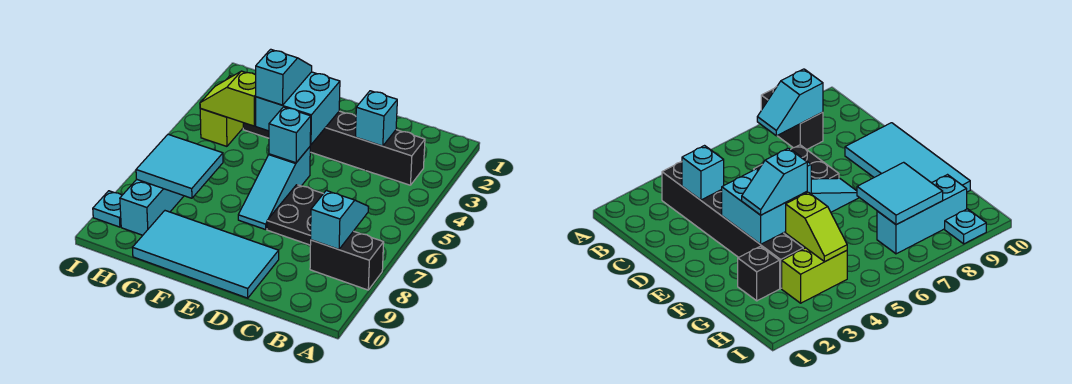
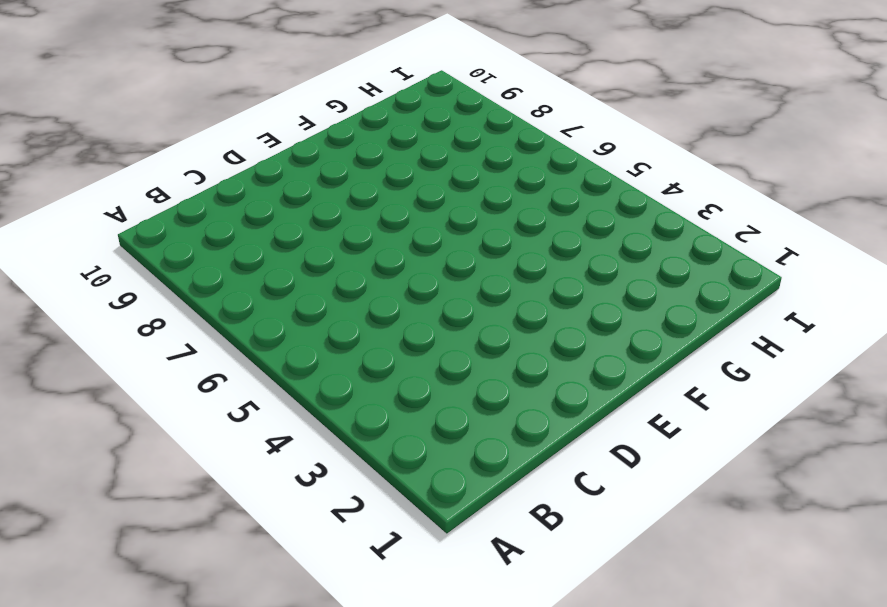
none -> black brick A8:B8 level 1
none -> black brick B3:G3 level 1
none -> black plate C6:D7 level 1

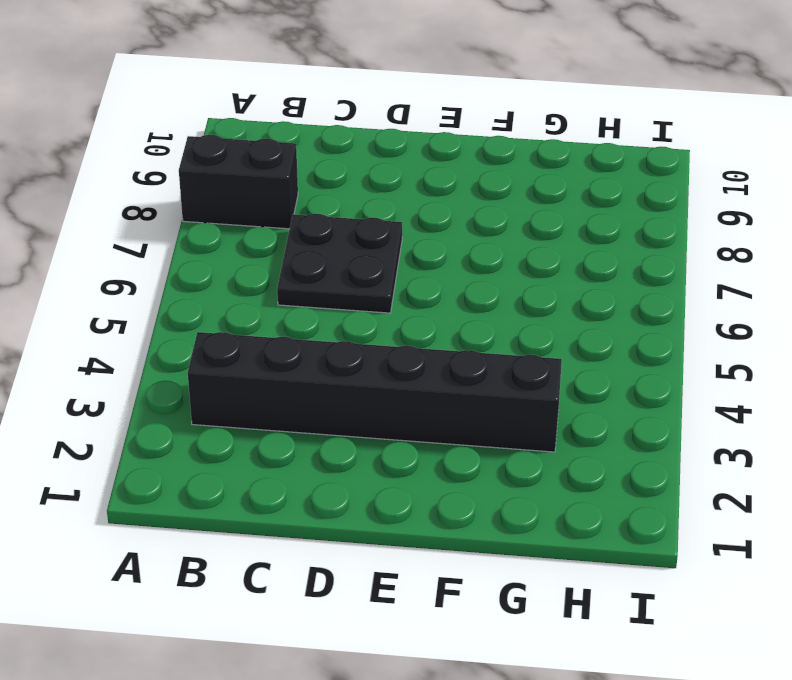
none -> cyan tile D9:G10 level 1
none -> cyan slope E5:E7 level 1 top 5
none -> black brick G2 level 1

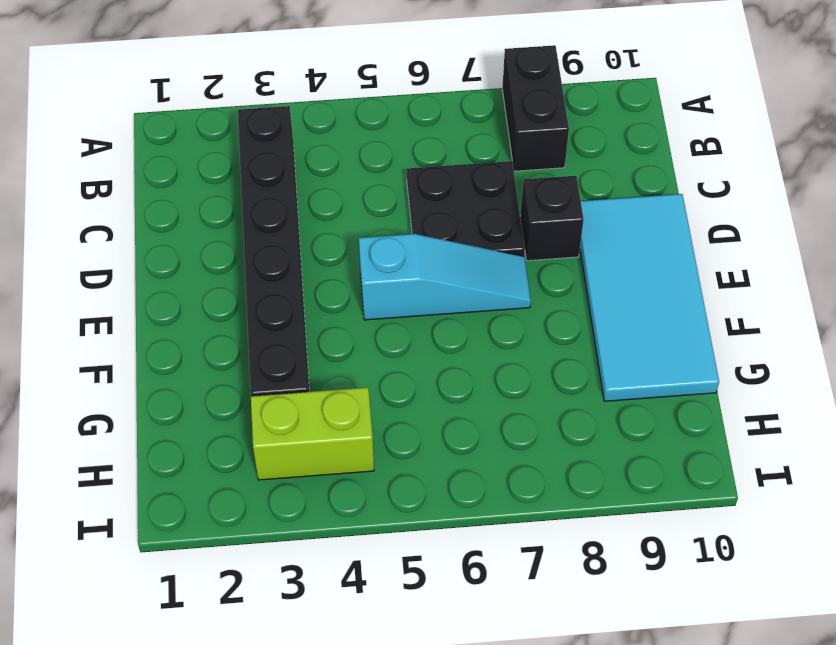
black brick D8 level 1 -> black brick G2 level 1
none -> cyan brick H7:H9 level 1
none -> cyan plate I9 level 1
none -> cyan slope B7:B8 level 2 top 8

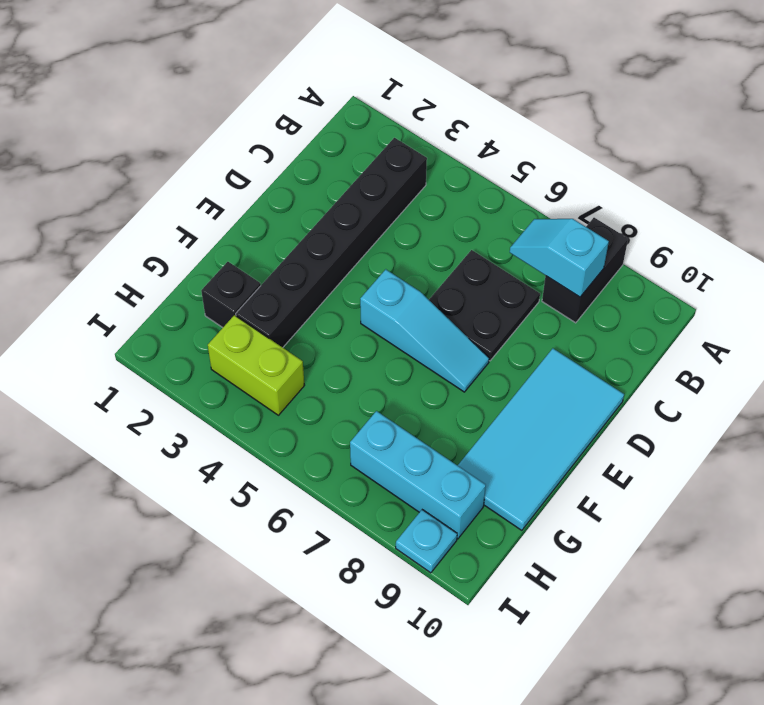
none -> cyan brick C3 level 2
none -> cyan brick E3:F4 level 2
none -> cyan brick E5 level 2

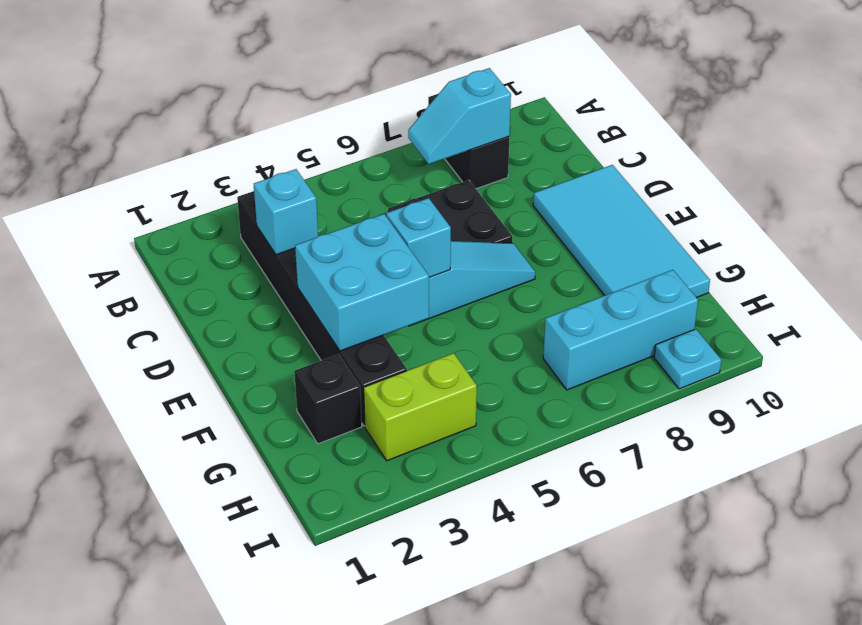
none -> lime slope G4:H4 level 2 top G
none -> cyan tile G7:H8 level 2
none -> cyan slope F3:F4 level 3 top 4

